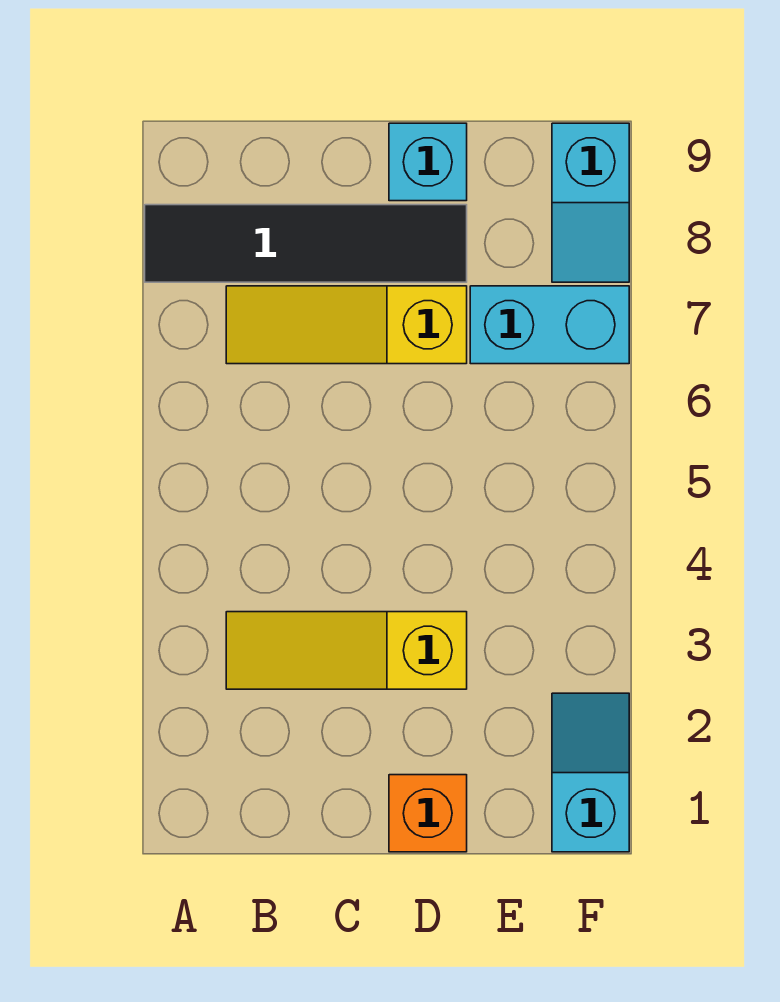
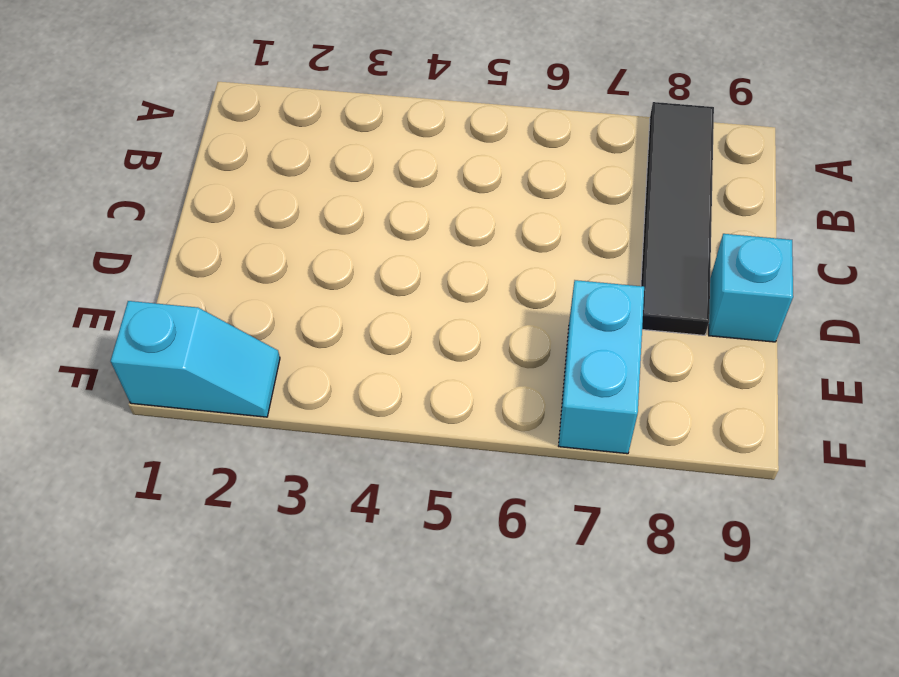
none -> yellow slope B3:D3 level 1 top D
none -> yellow slope B7:D7 level 1 top D

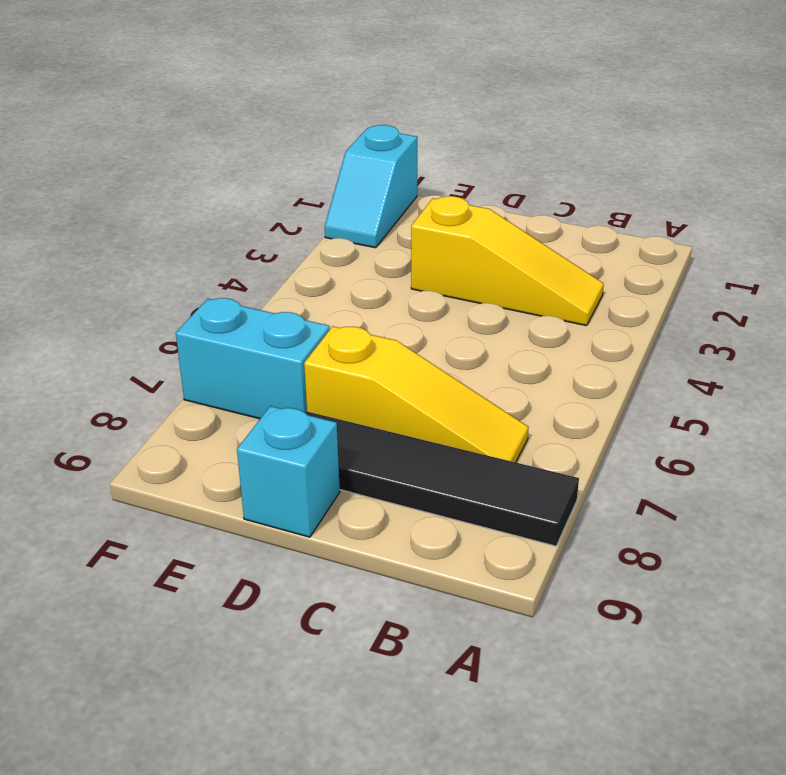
none -> orange brick D1 level 1
none -> cyan slope F8:F9 level 1 top 9

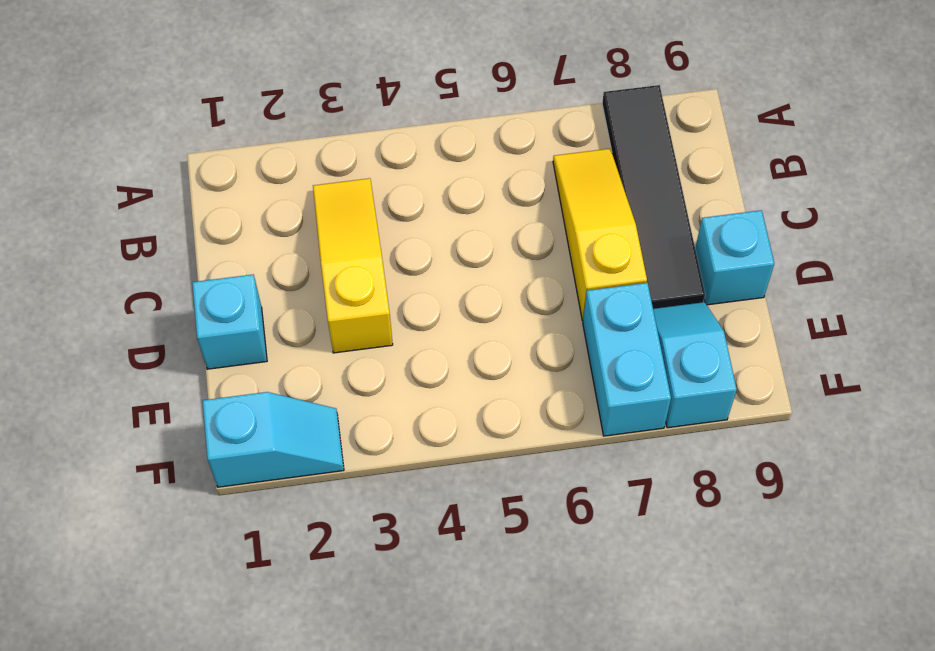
cyan brick D1 level 1 -> orange brick D1 level 1
cyan slope E8:F8 level 1 top F -> cyan slope F8:F9 level 1 top 9

